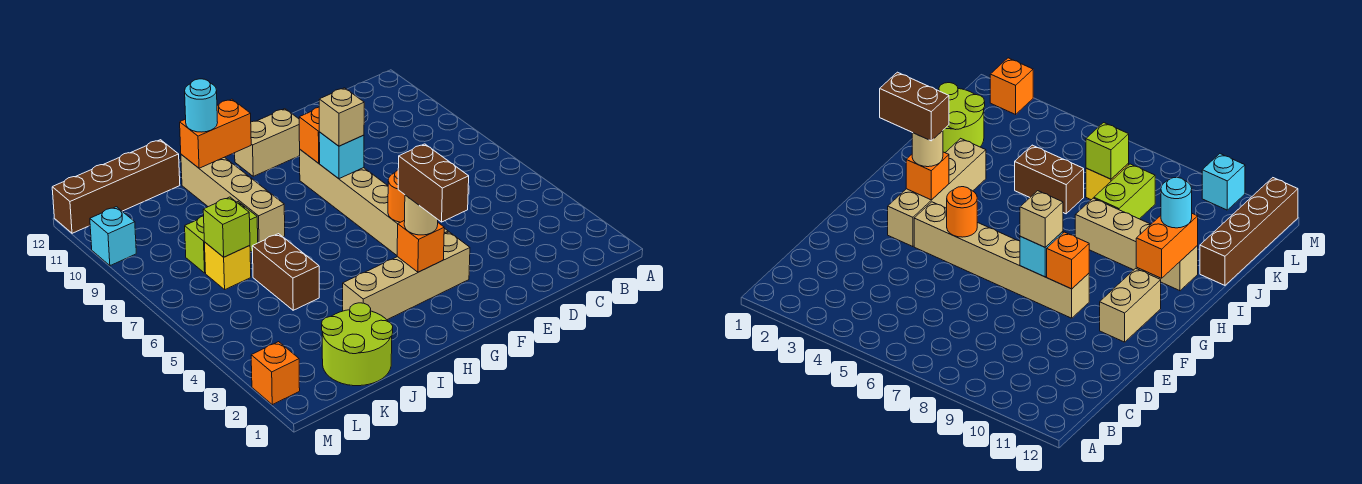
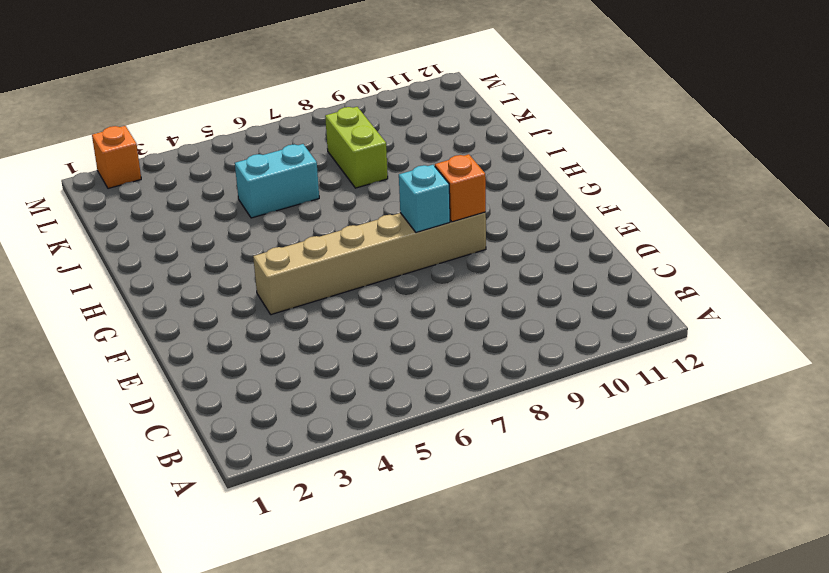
cyan brick J5:J6 level 1 -> brown brick J5:J6 level 1
none -> tan brick F3:I3 level 1
none -> tan brick F11:G11 level 1
none -> tan brick I8:I11 level 1

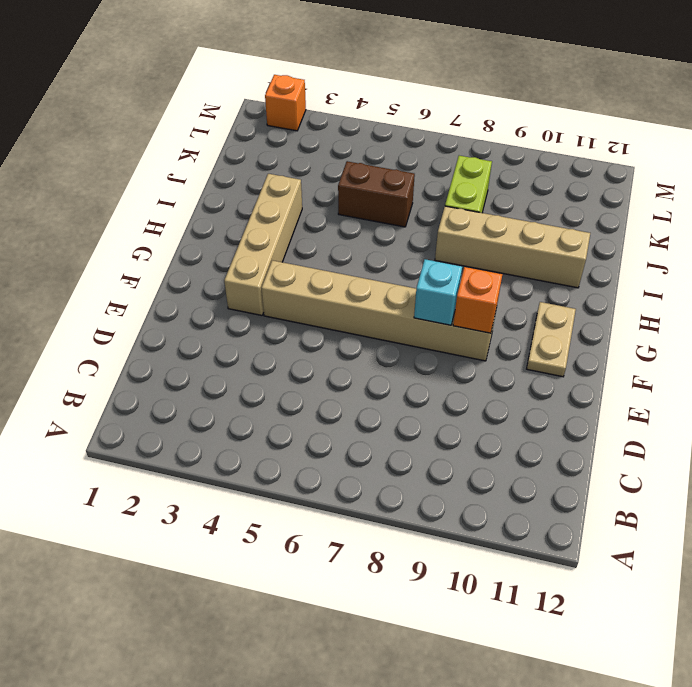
tan plate F11:G11 level 1 -> tan brick F11:G11 level 1
none -> lime round brick J1:K2 level 1
none -> brown brick J12:M12 level 1
none -> yellow brick K7 level 1

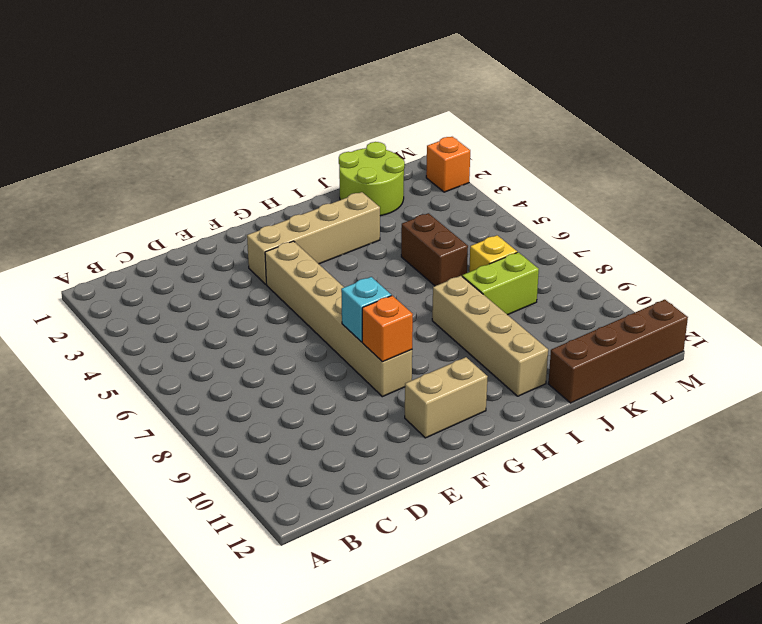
none -> cyan brick M10 level 1
none -> orange round brick F5 level 2
none -> orange brick G3 level 2

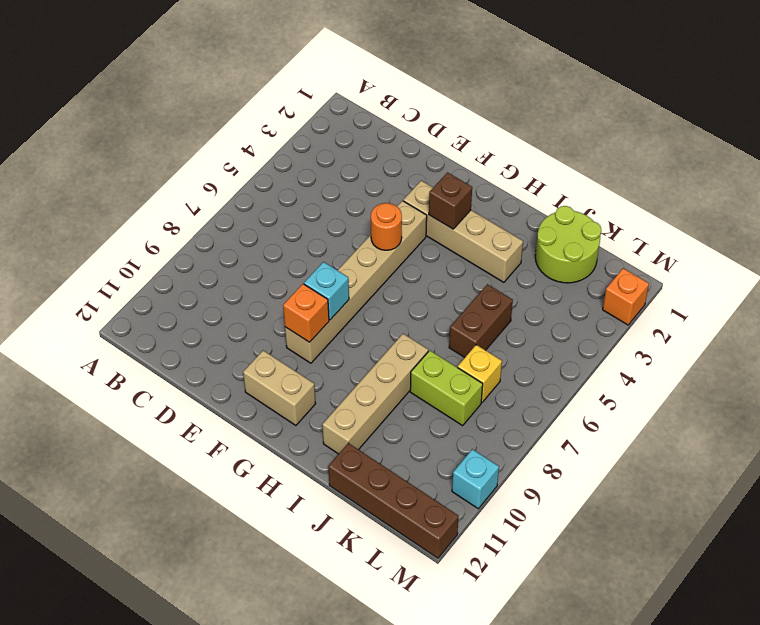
brown brick G3 level 2 -> orange brick G3 level 2
none -> orange brick H11:I11 level 2
none -> lime brick K7 level 2
none -> tan brick F8 level 3

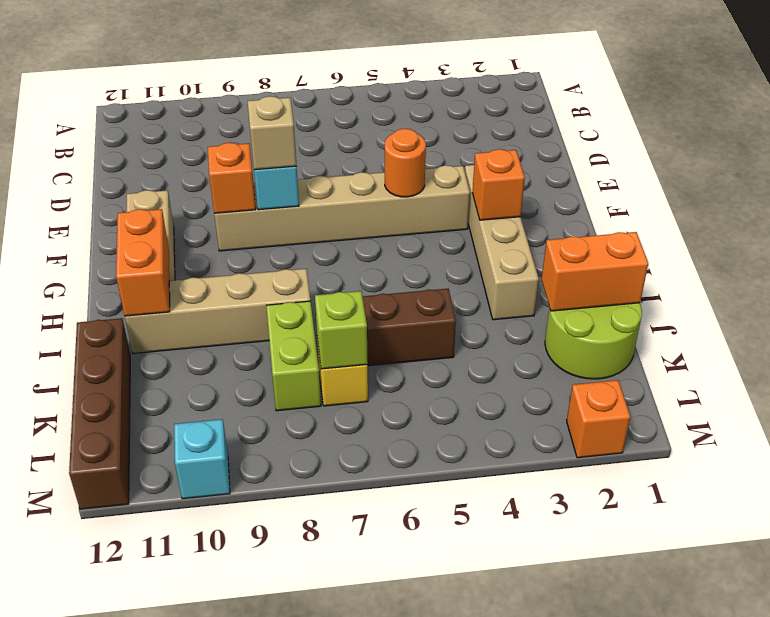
orange brick J1:J2 level 2 -> none
none -> tan round brick G3 level 3
none -> cyan round brick I11 level 3
none -> brown brick G2:G3 level 4

